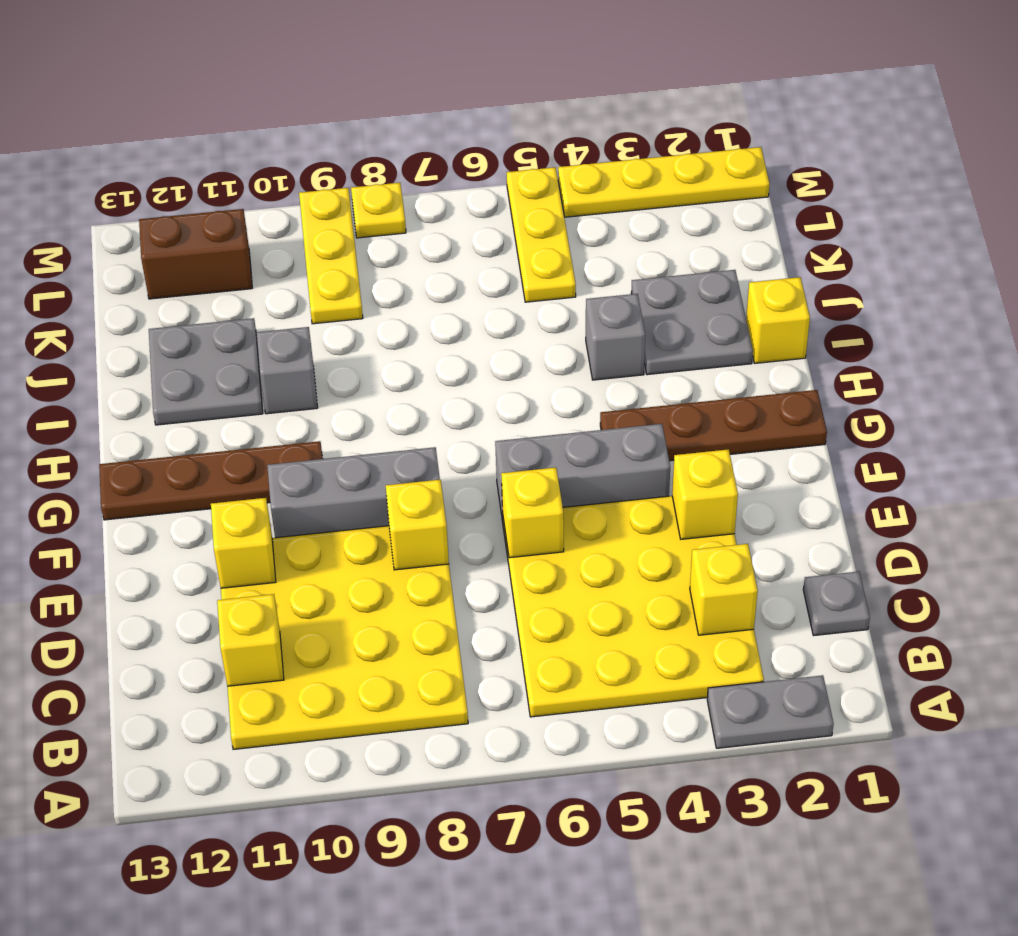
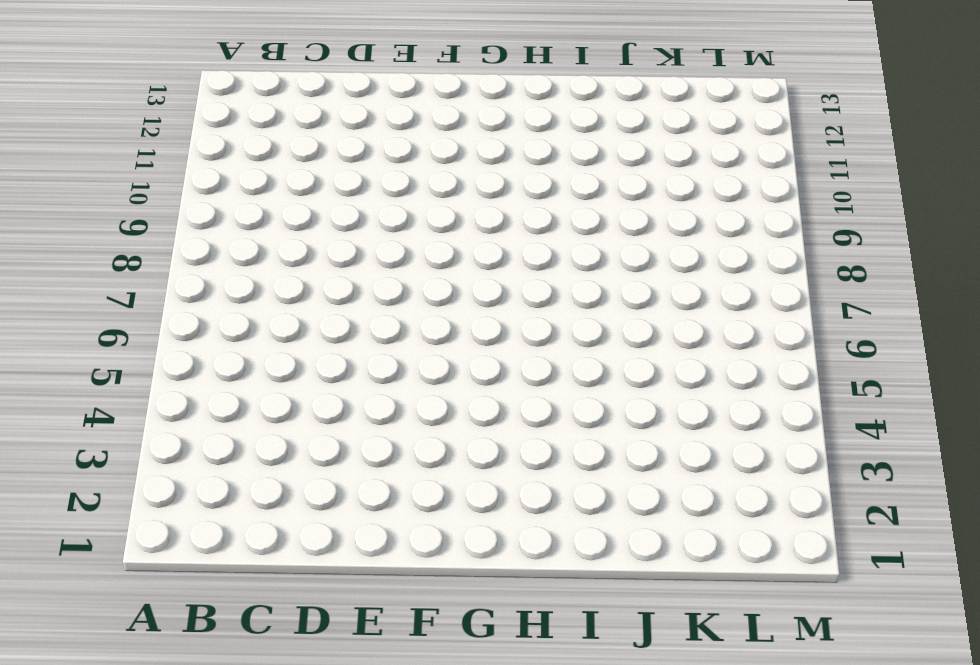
none -> grey plate A2:A3 level 1
none -> yellow plate B3:E6 level 1
none -> yellow plate B8:E11 level 1

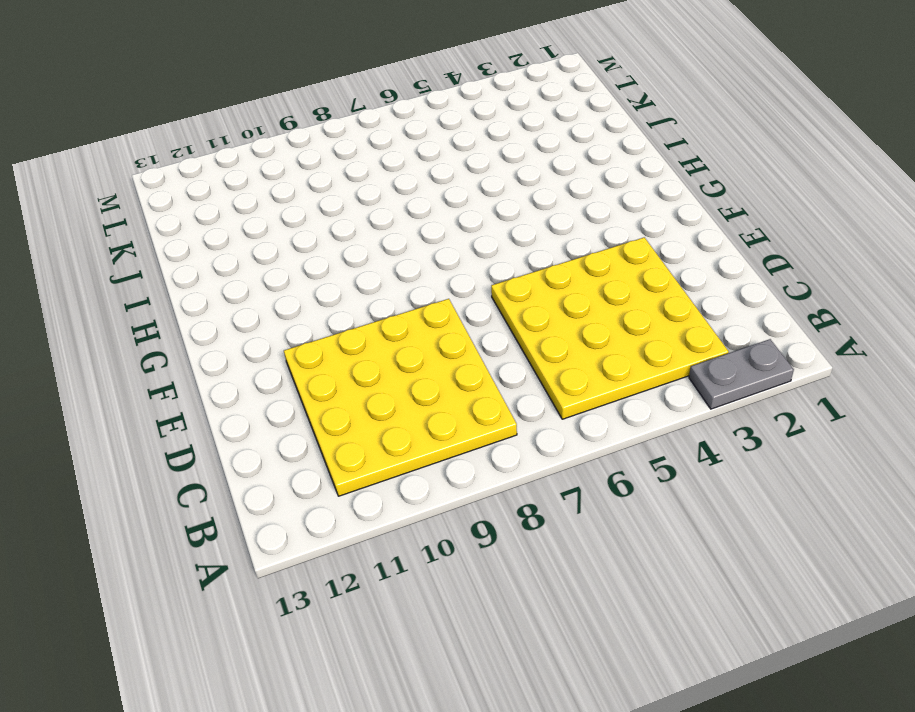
none -> grey plate C1 level 1
none -> grey brick F4:F6 level 1
none -> grey brick F8:F10 level 1

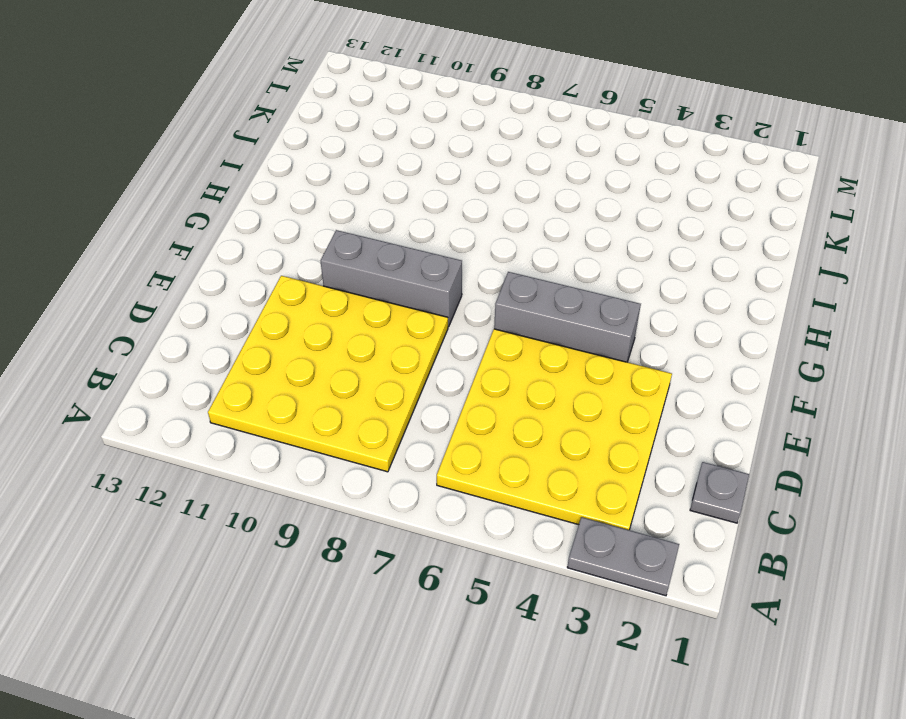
none -> brown plate G1:G4 level 1
none -> brown plate G10:G13 level 1
none -> yellow brick I1 level 1

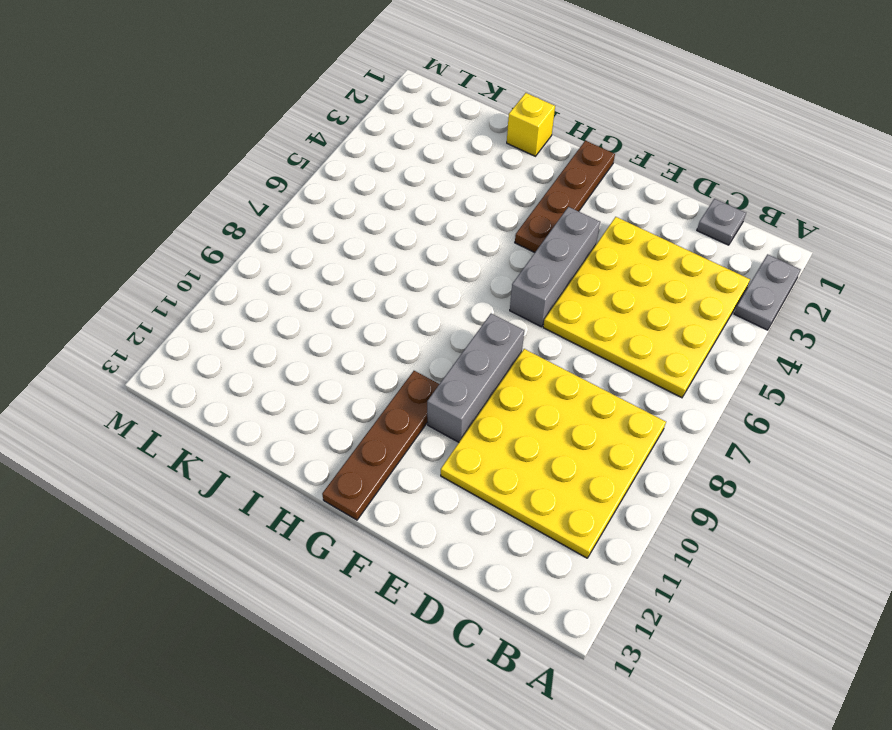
none -> grey plate I2:J3 level 1
none -> grey brick I4 level 1
none -> grey brick I10 level 1

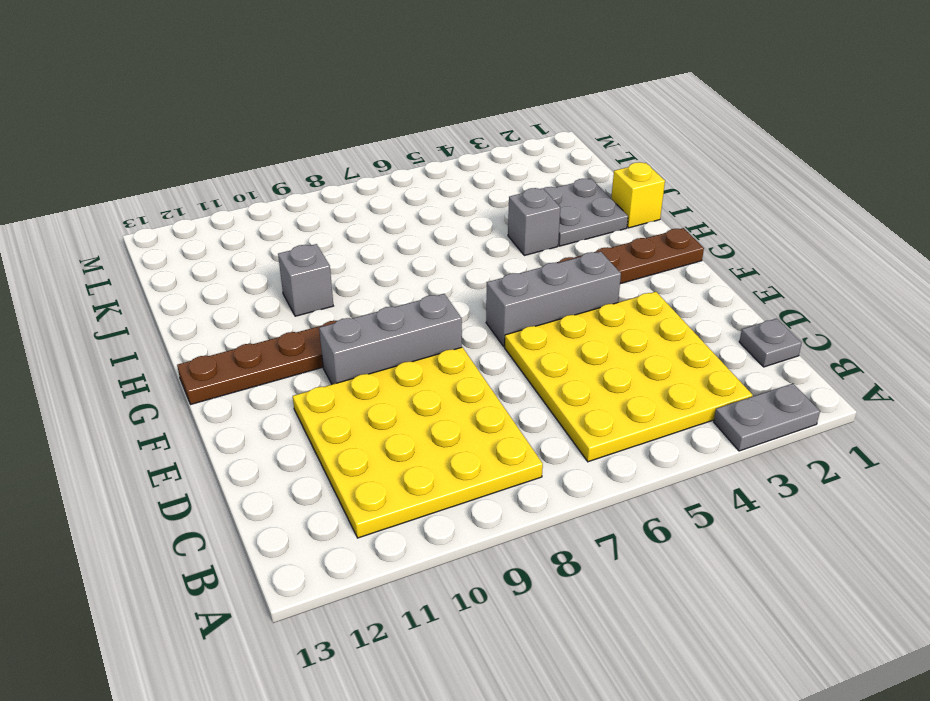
none -> grey plate I11:J12 level 1
none -> yellow plate K5:M5 level 1
none -> yellow plate K9:M9 level 1

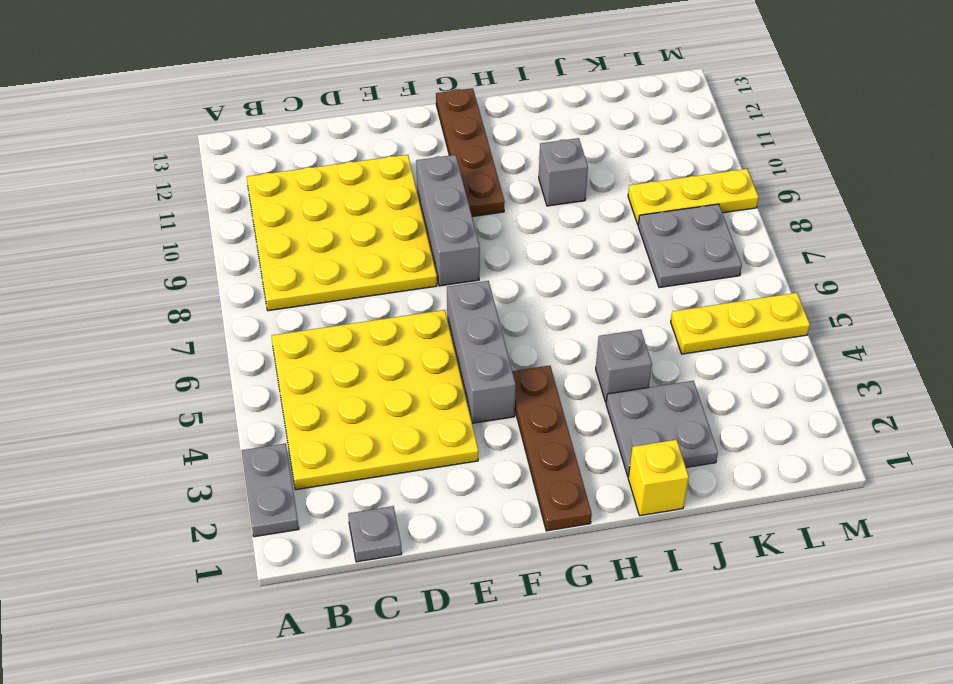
grey plate K7:L8 level 1 -> grey plate I11:J12 level 1
none -> brown brick L11:L12 level 1
none -> yellow plate M1:M4 level 1
none -> yellow plate M8 level 1

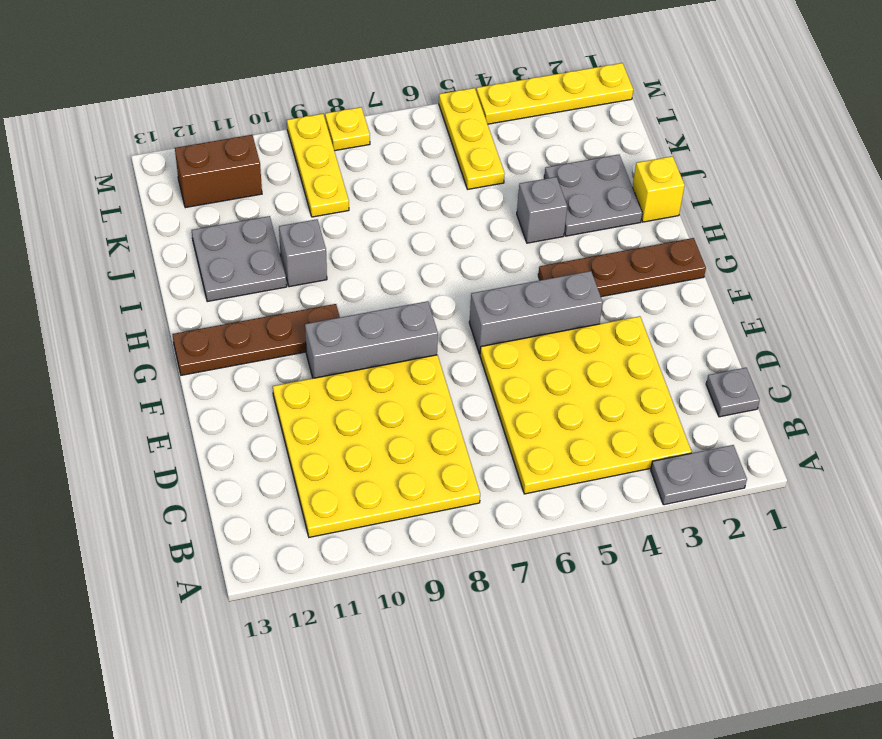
none -> yellow brick C3 level 2
none -> yellow brick C11 level 2
none -> yellow brick E3 level 2

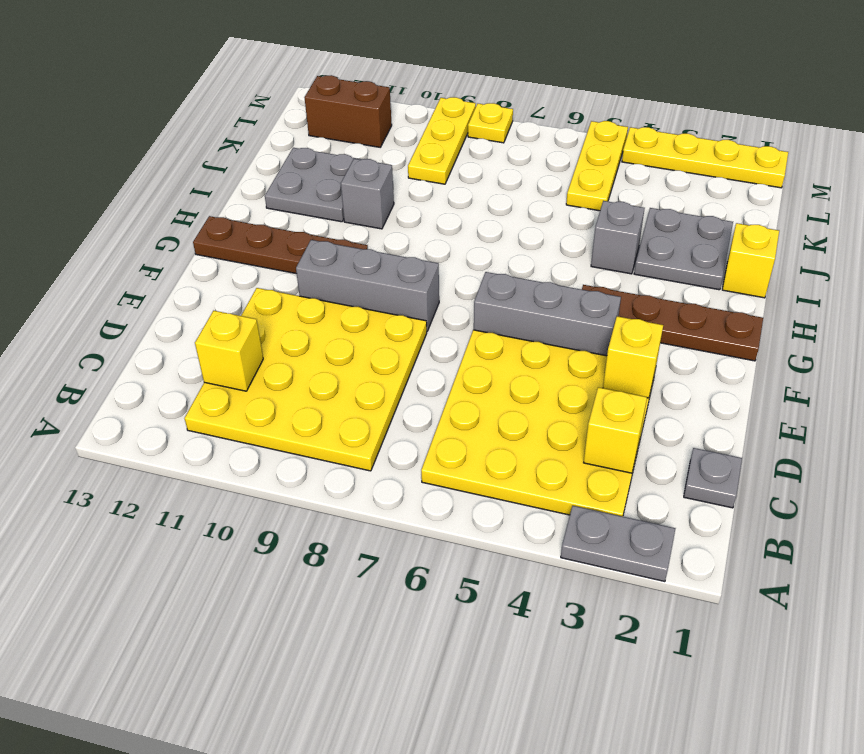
none -> yellow brick E6 level 2
none -> yellow brick E8 level 2
none -> yellow brick E11 level 2

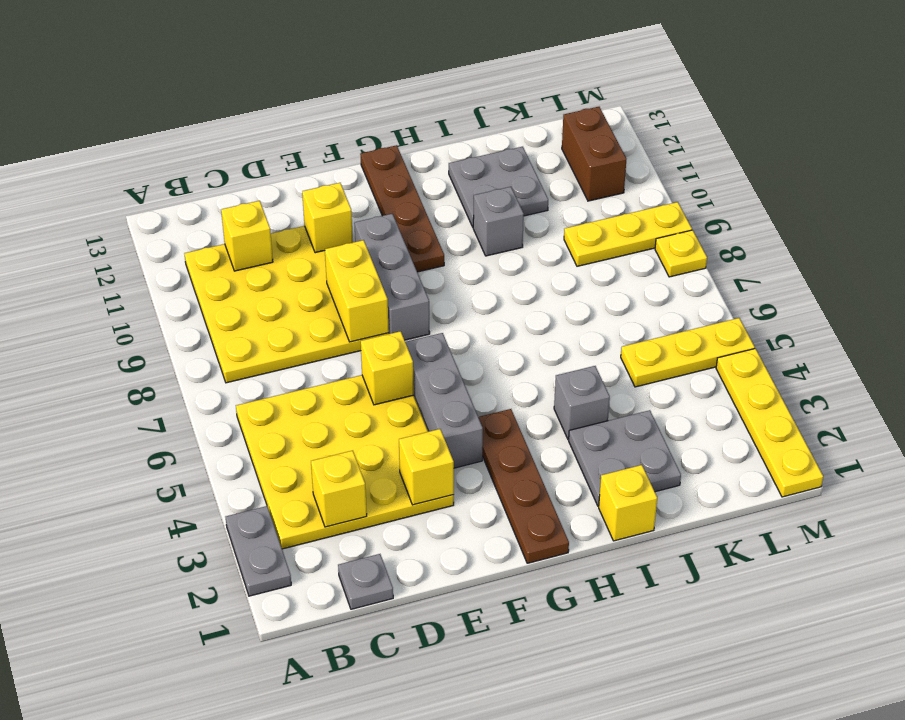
yellow brick E8:E9 level 2 -> yellow brick E8 level 2

